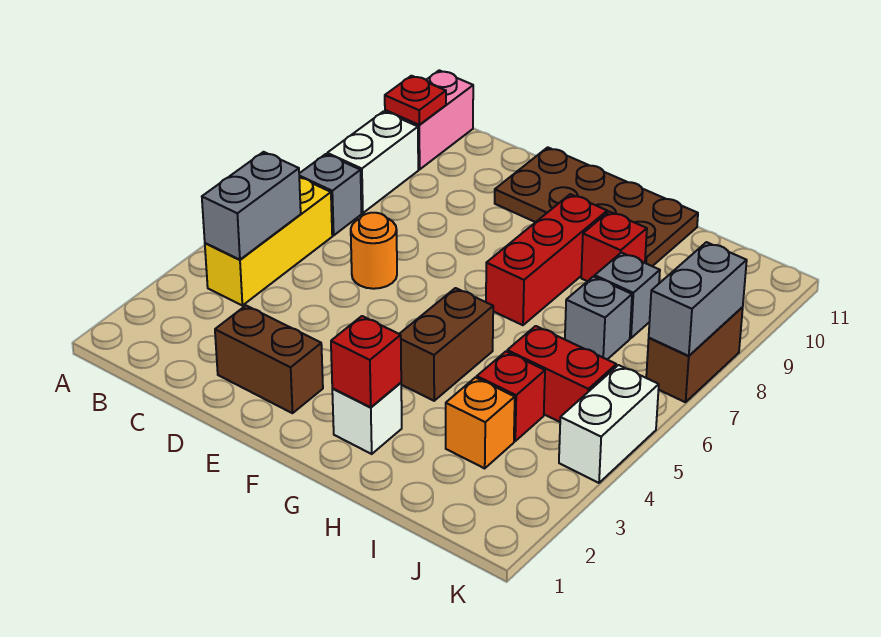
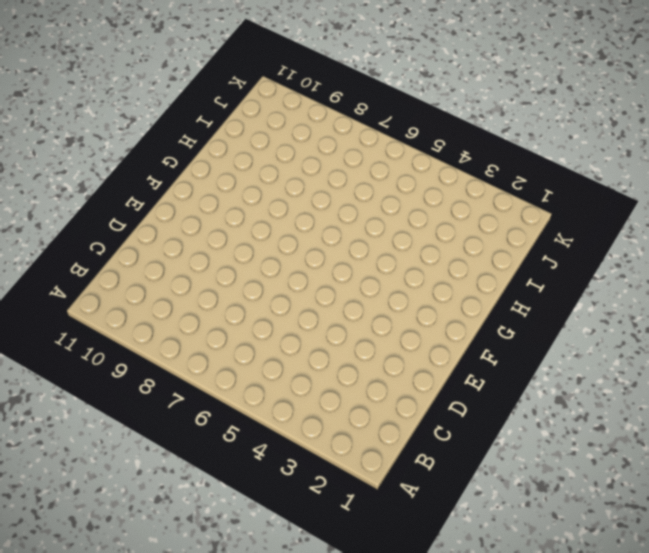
none -> yellow brick B4:B6 level 1
none -> grey brick B7 level 1
none -> white brick B8:B9 level 1

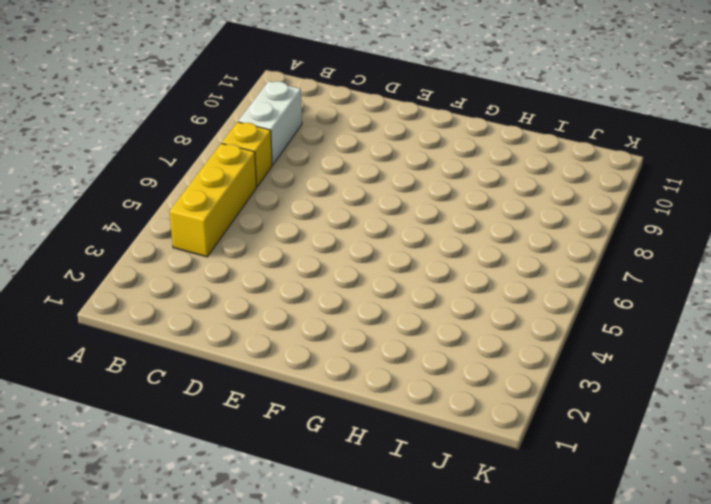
yellow brick B7 level 1 -> grey brick B7 level 1
none -> pink brick B10:B11 level 1
none -> brown brick D2:E2 level 1
none -> orange round brick D6 level 1

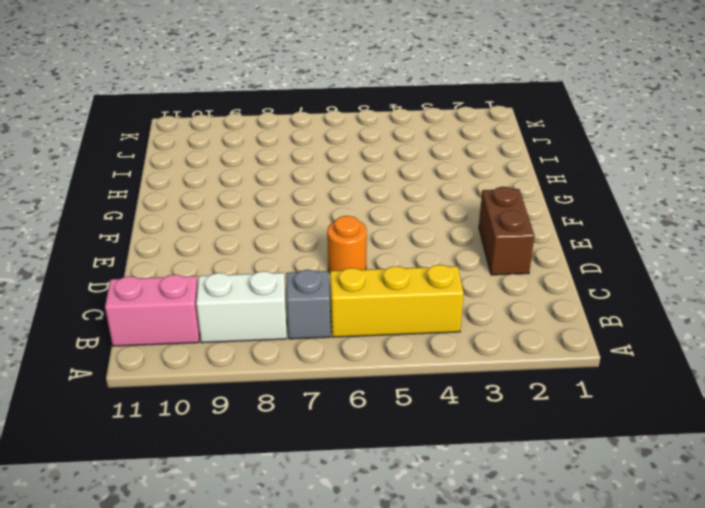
none -> brown plate E10:H11 level 1
none -> white brick G2 level 1
none -> brown brick G4:G5 level 1

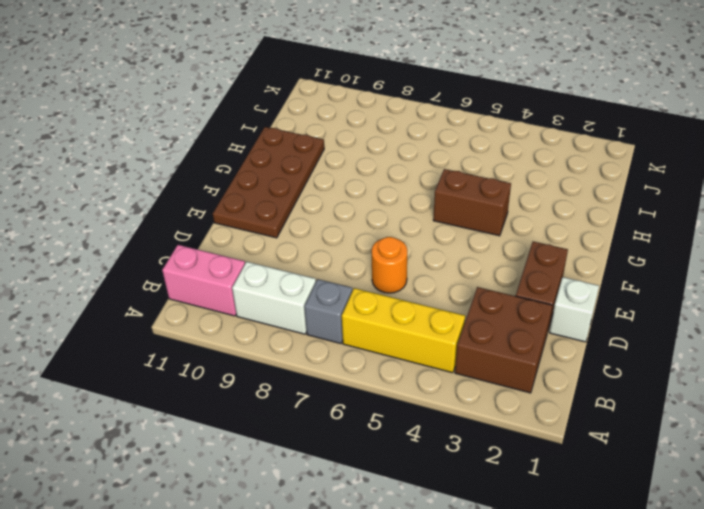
brown brick B2:C3 level 1 -> none
white brick D1 level 1 -> white brick G2 level 1
none -> red brick G7:G9 level 1
none -> red brick H9 level 1
none -> orange brick I3 level 1

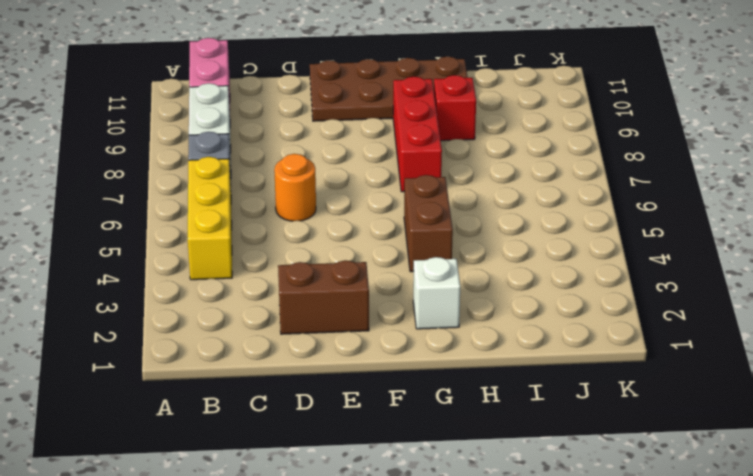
none -> orange brick I3 level 1
none -> red brick I4 level 1
none -> red brick I5:J5 level 1

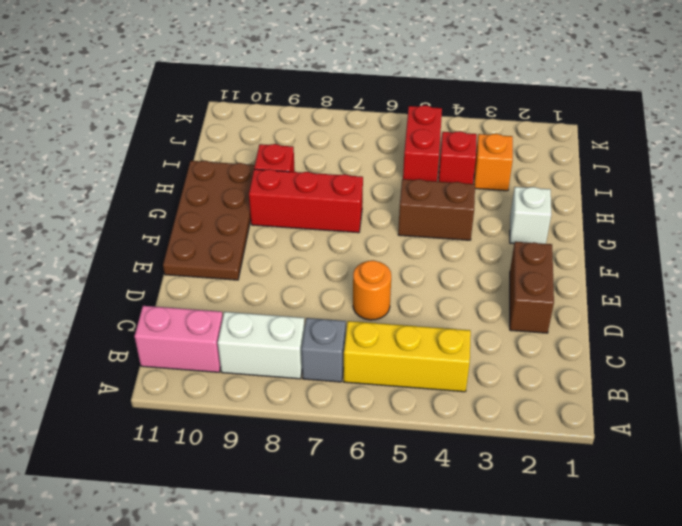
none -> grey brick I7 level 1
none -> grey brick I8 level 1
none -> white brick K4:K5 level 1

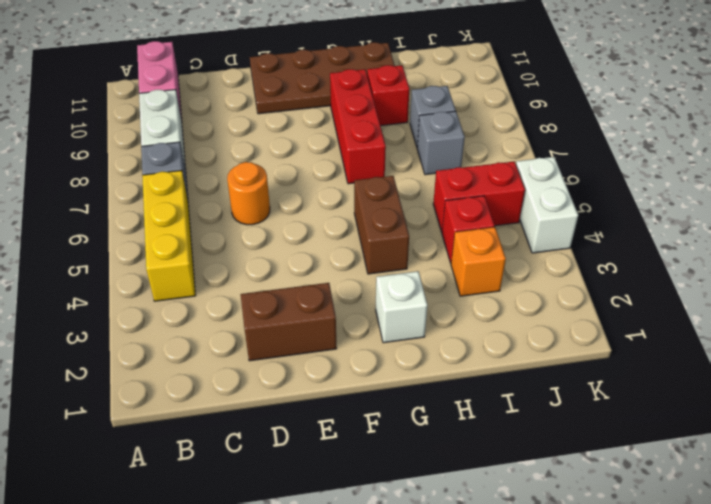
none -> brown brick K7:K8 level 1
none -> grey brick B4:B5 level 2
none -> red plate B10 level 2

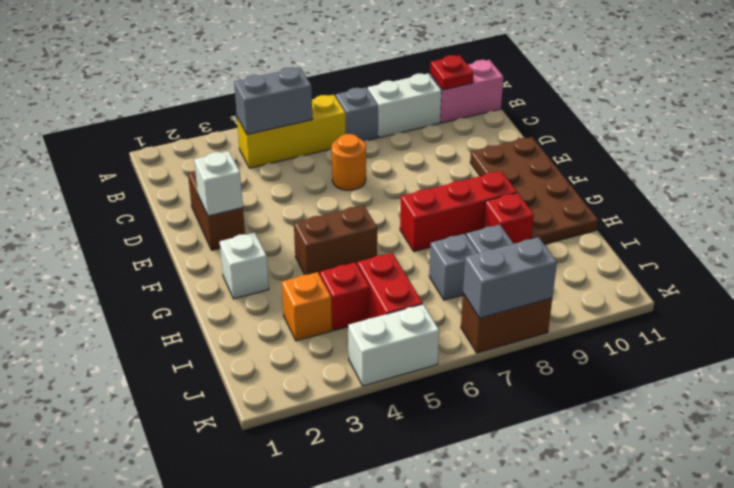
white brick E2 level 2 -> none
none -> red brick G2 level 2

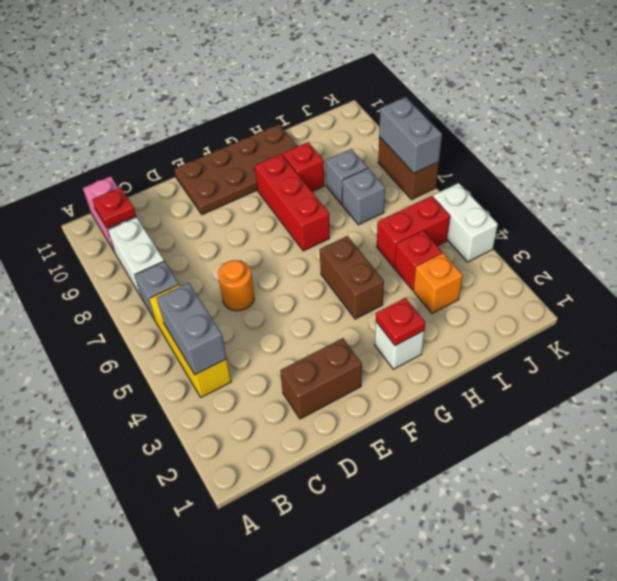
red plate G2 level 2 -> red brick G2 level 2

